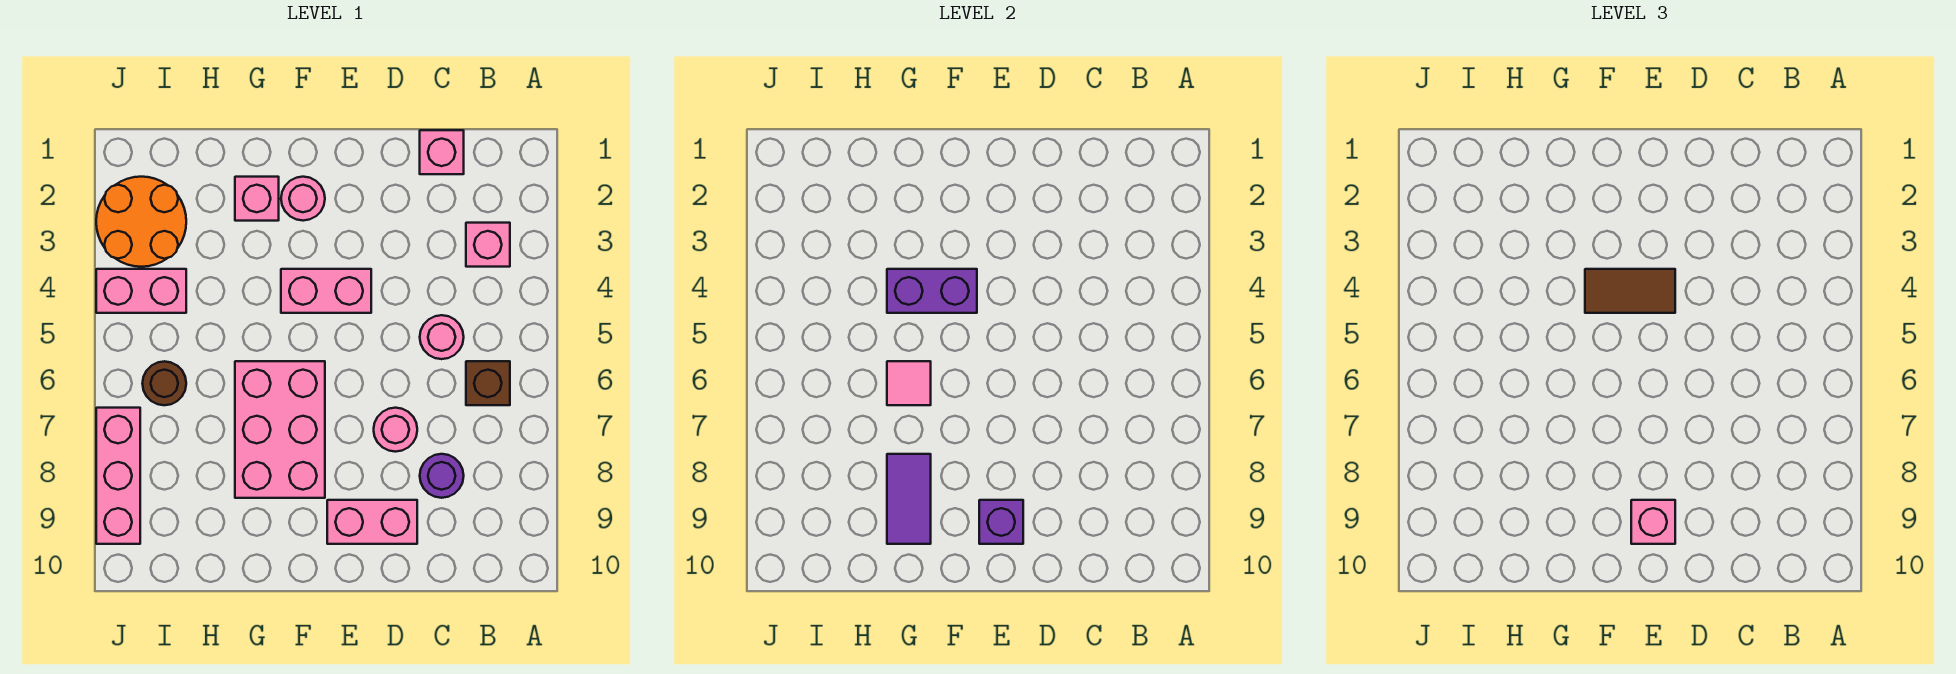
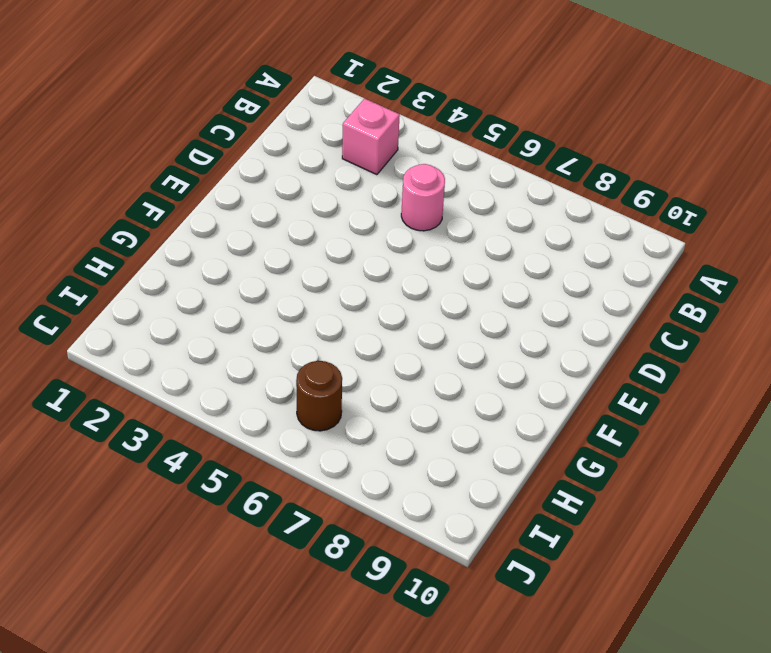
none -> brown brick B6 level 1
none -> pink brick C1 level 1
none -> purple round brick C8 level 1

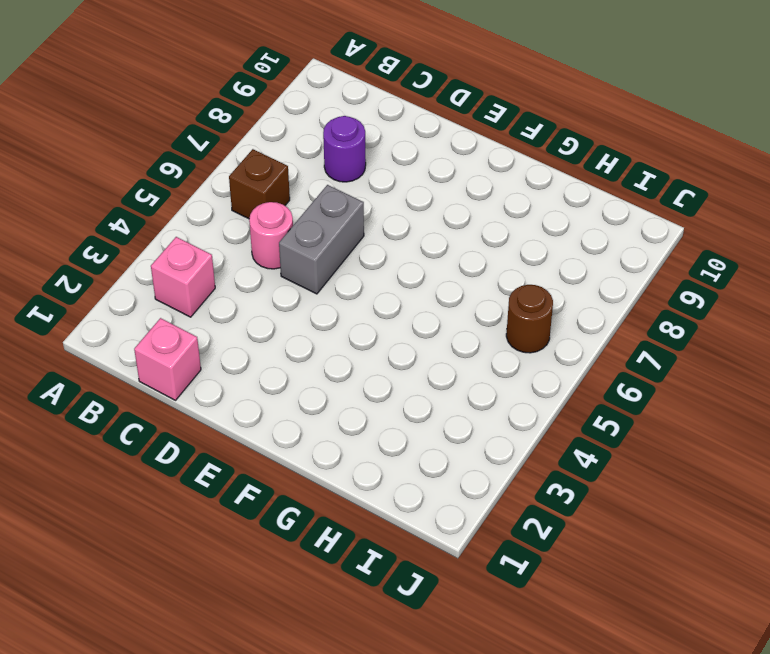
grey brick D5:D6 level 1 -> none
none -> pink round brick D7 level 1
none -> pink brick D9:E9 level 1
none -> pink brick E4:F4 level 1

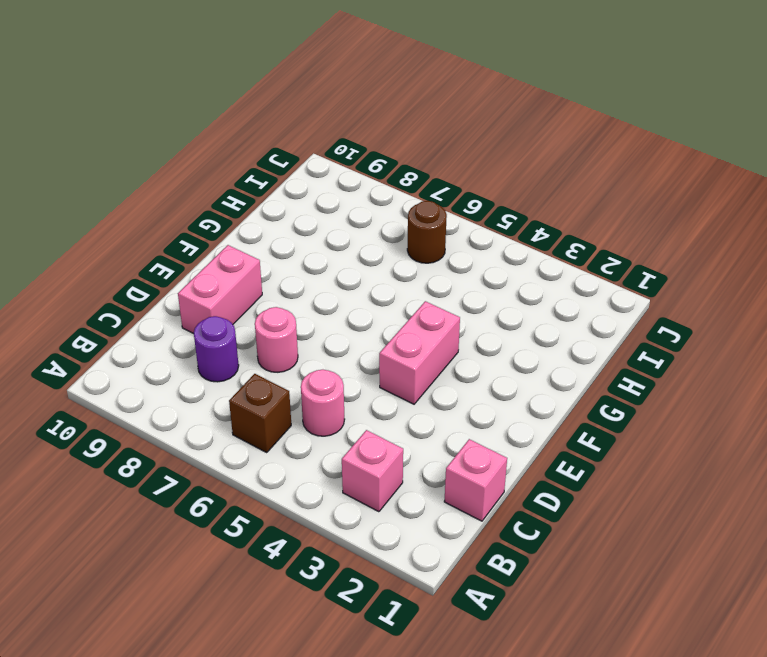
none -> pink round brick F2 level 1
none -> pink brick F6:G8 level 1
none -> pink brick G2 level 1

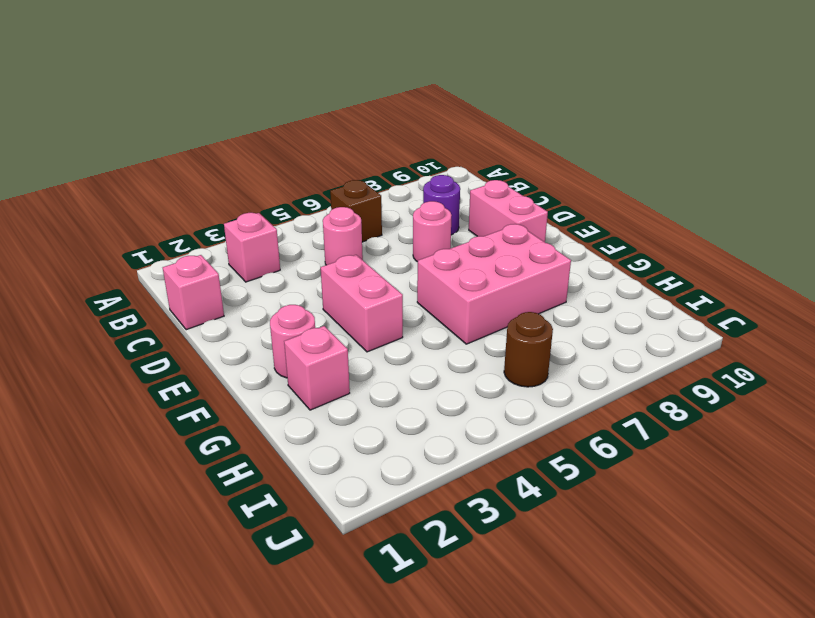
none -> orange round brick I2:J3 level 1
none -> pink brick I4:J4 level 1
none -> pink brick J7:J9 level 1

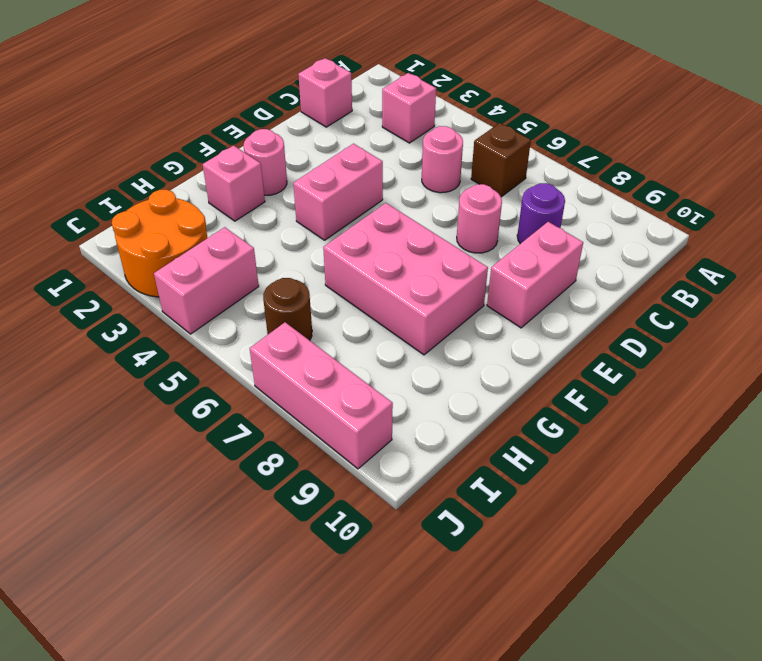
none -> purple brick E9 level 2
none -> purple brick F4:G4 level 2
none -> pink tile G6 level 2

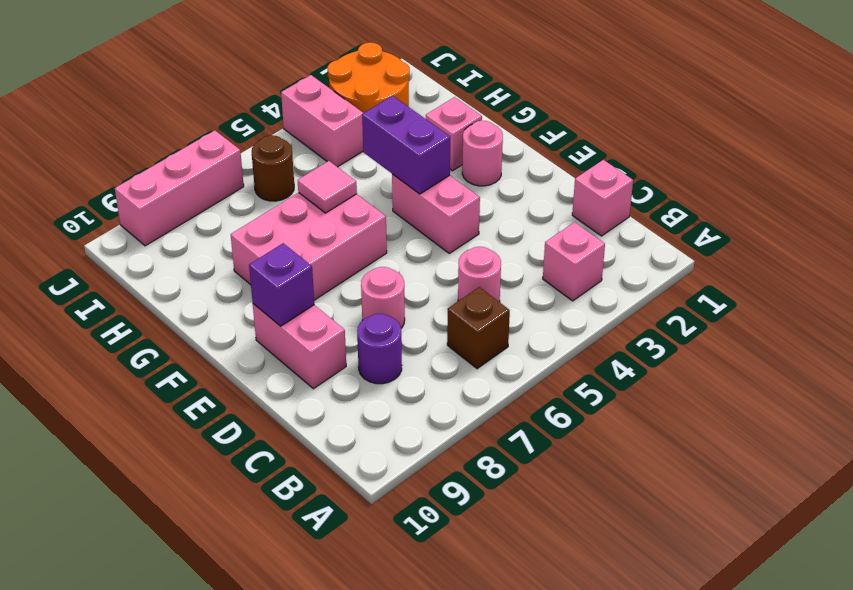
none -> purple tile G8:G9 level 2
none -> brown tile E4:F4 level 3
none -> pink brick E9 level 3

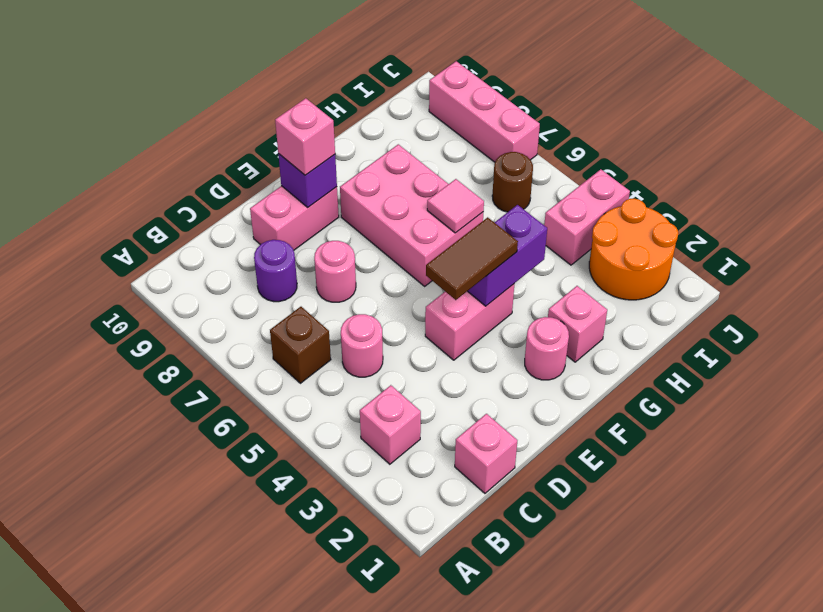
none -> purple tile G8:G9 level 2

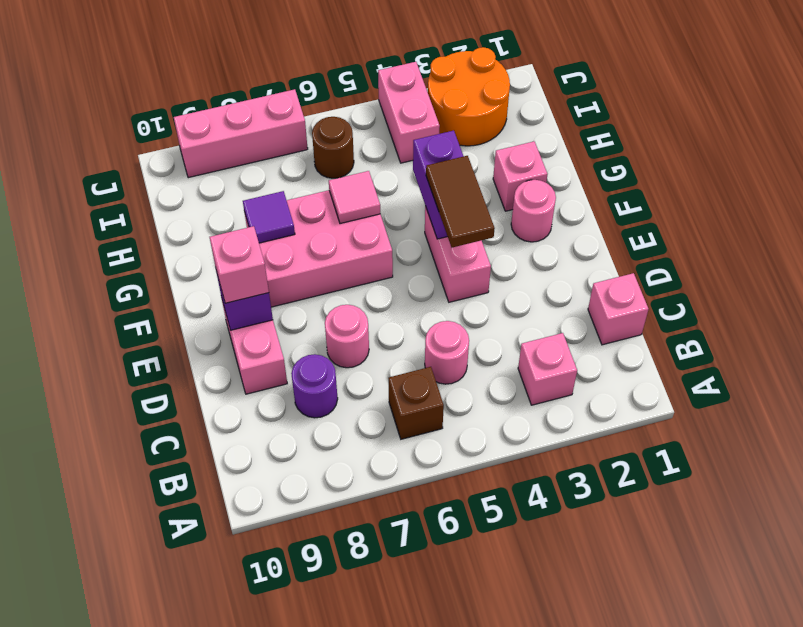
purple tile G8 level 2 -> purple tile G8:G9 level 2

